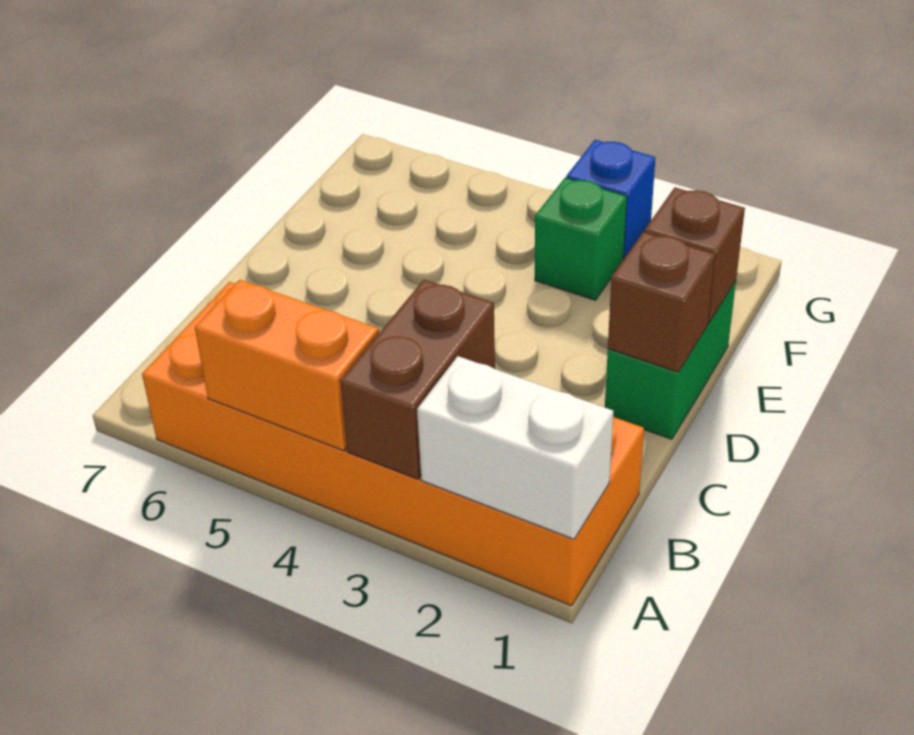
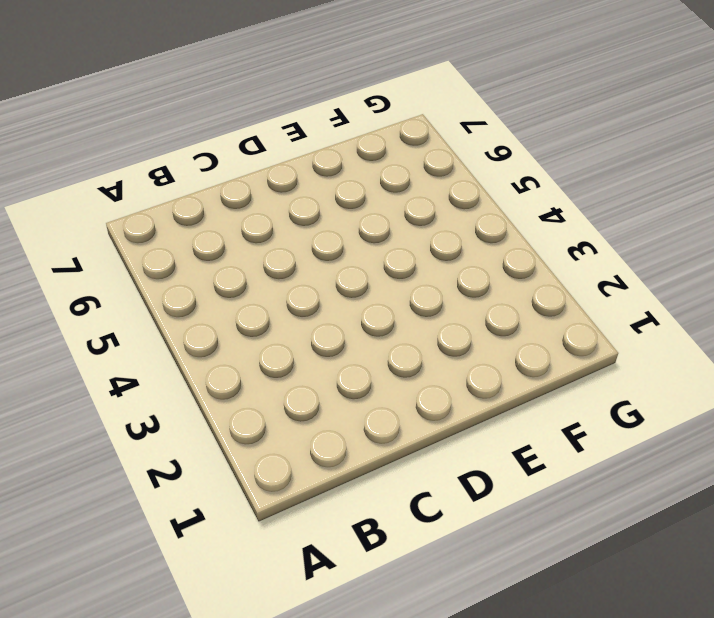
none -> orange brick A1:B6 level 1
none -> green brick D1:E1 level 1

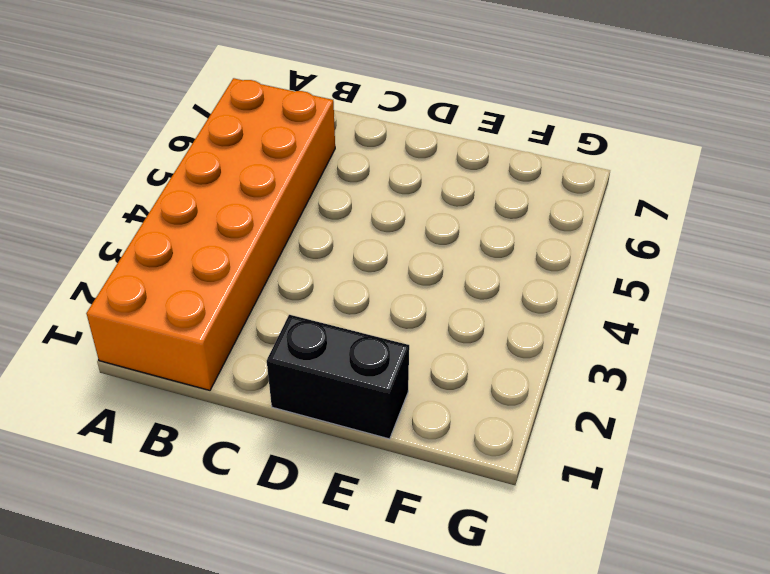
black brick D1:E1 level 1 -> green brick D1:E1 level 1
none -> green brick F3 level 1
none -> blue brick G3 level 1

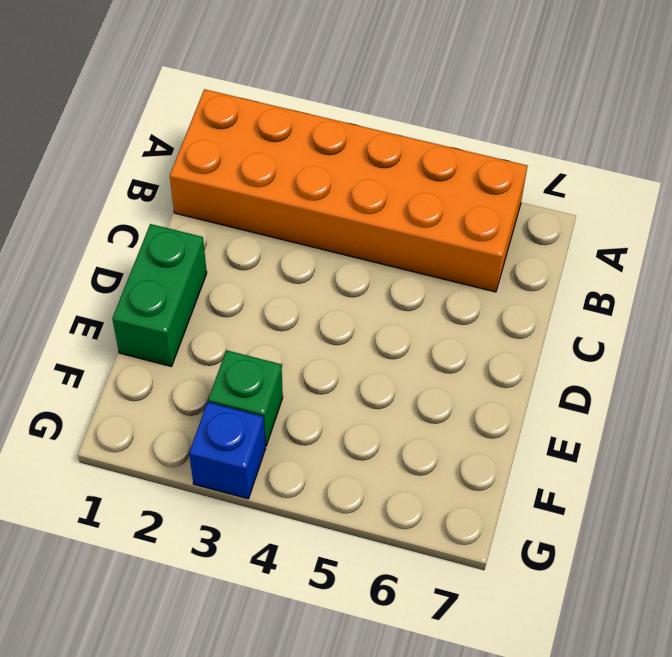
none -> white brick A1:A2 level 2
none -> brown brick A3:B3 level 2

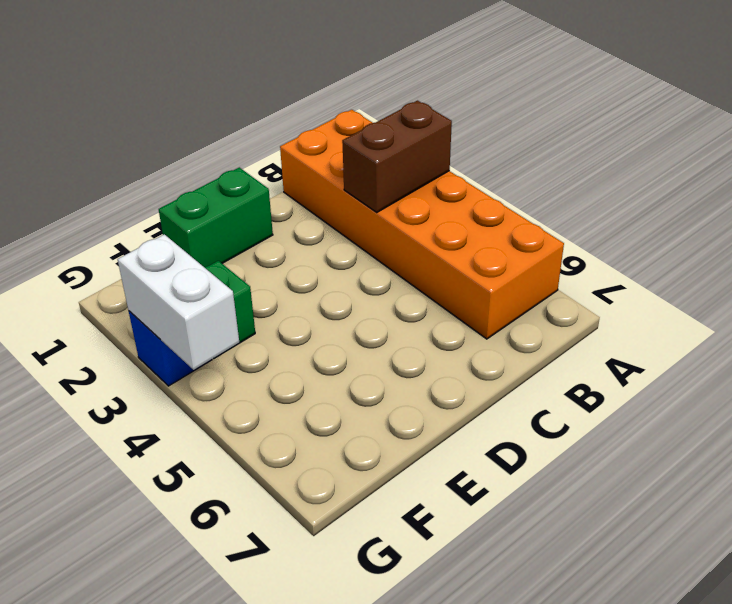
white brick G3:G4 level 2 -> white brick A1:A2 level 2
none -> orange brick A4:A5 level 2
none -> brown brick D1 level 2

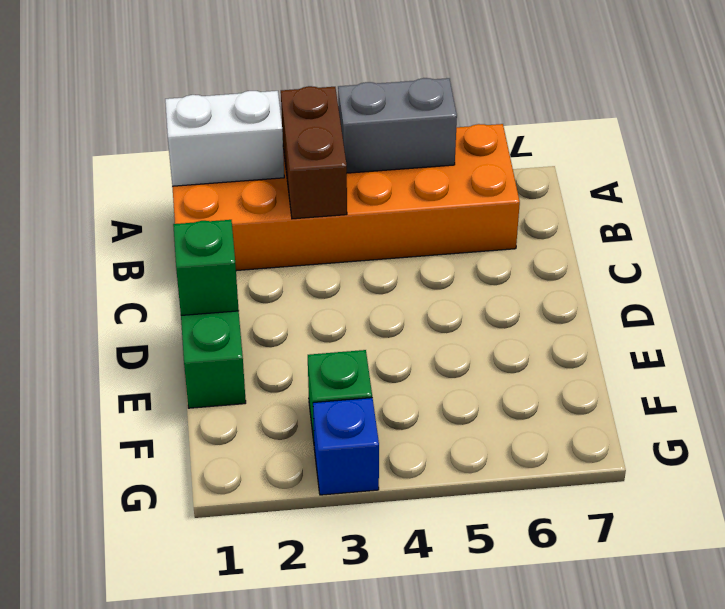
grey brick A4:A5 level 2 -> orange brick A4:A5 level 2
green brick D1 level 2 -> brown brick D1 level 2
none -> brown brick E1 level 2

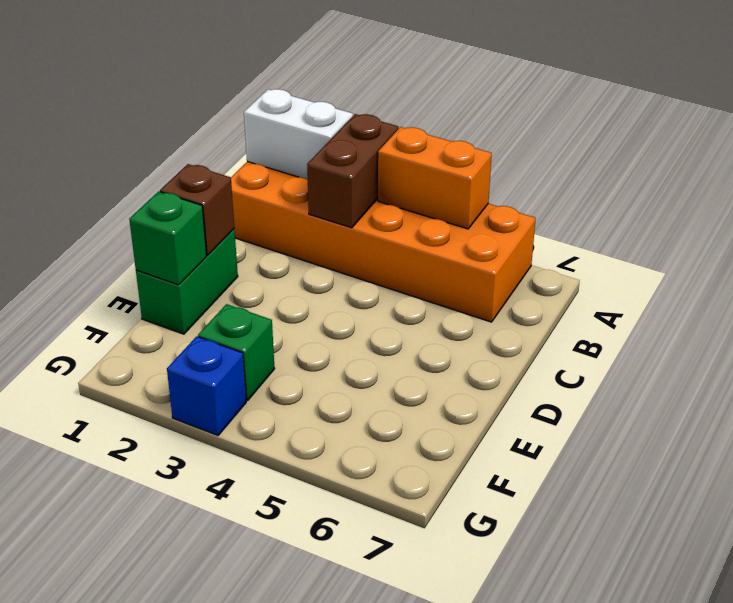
green brick E1 level 2 -> brown brick E1 level 2

